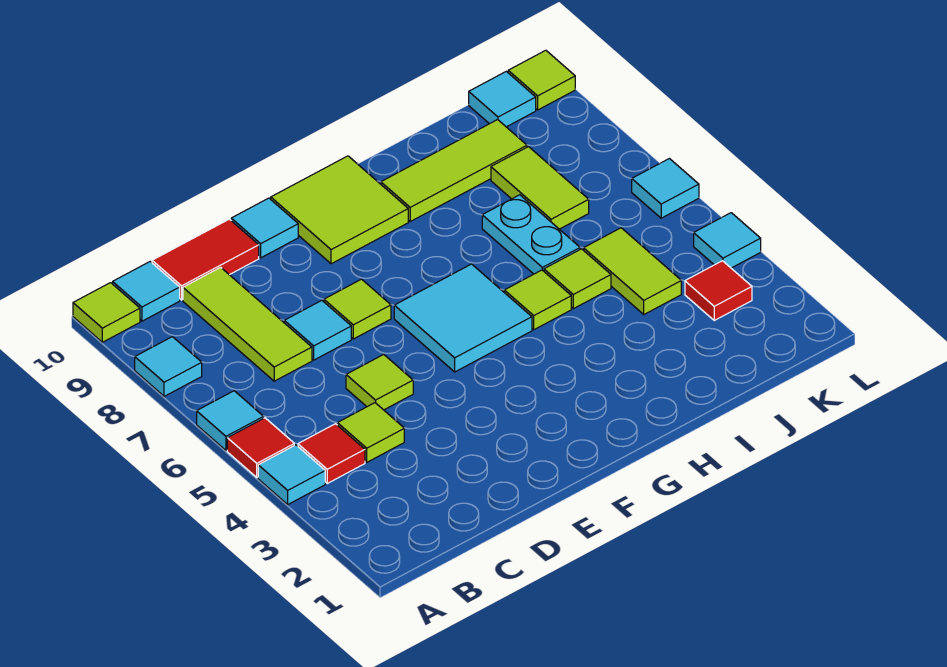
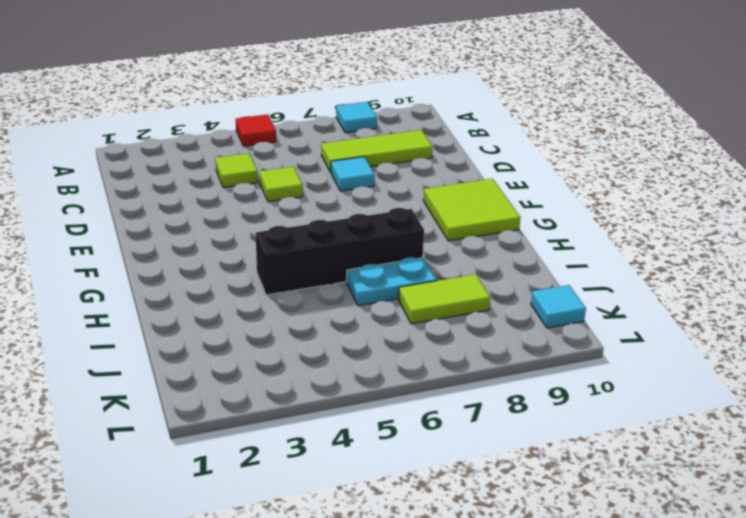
black brick H4:H7 level 1 -> lime tile H5 level 1
none -> cyan tile A4 level 1
none -> cyan tile A6 level 1
none -> lime tile A10 level 1

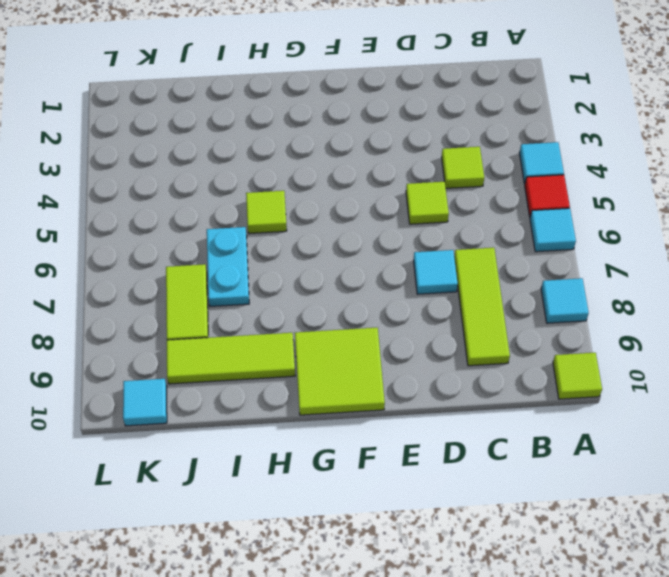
none -> red tile B4 level 1
none -> cyan tile B10 level 1
none -> red tile C10:D10 level 1

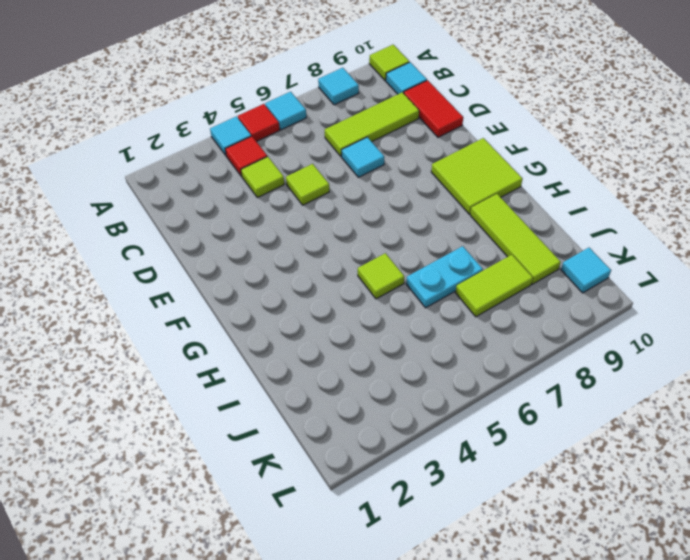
none -> lime tile E7 level 1
none -> cyan tile E10 level 1
none -> cyan tile F5:G6 level 1

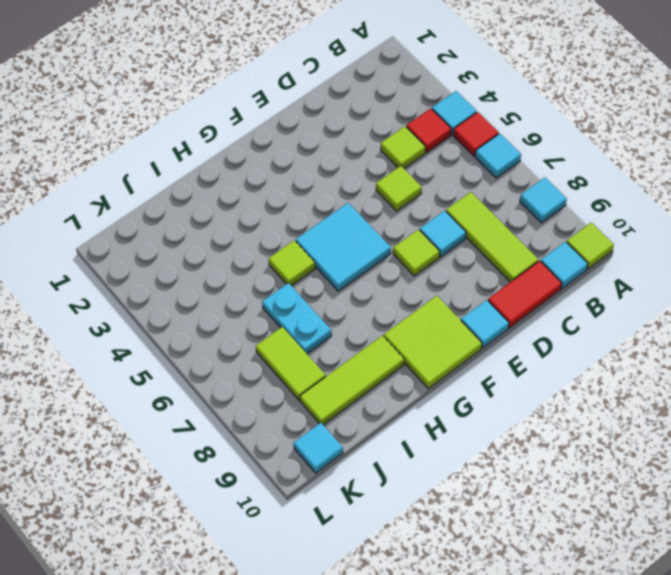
none -> lime tile I5 level 1
none -> lime tile J4:J5 level 1
none -> red tile K3 level 1

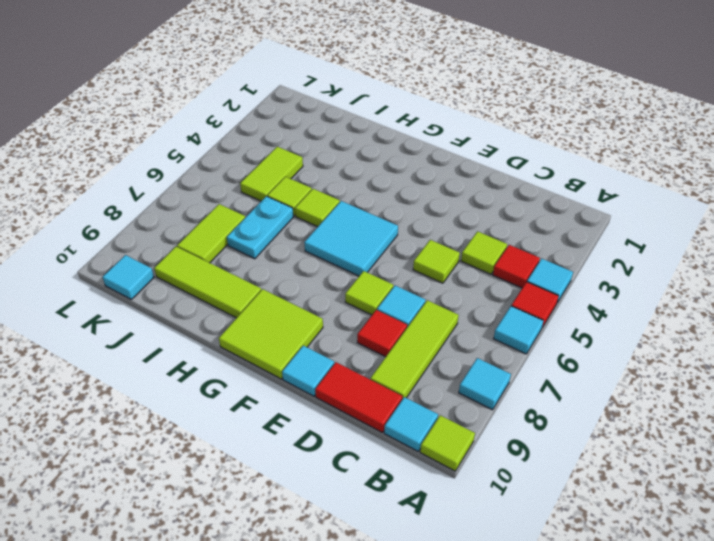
red tile D8 level 1 -> red tile K3 level 1
none -> cyan tile L4 level 1
none -> cyan tile L6 level 1
none -> lime tile L10 level 1

